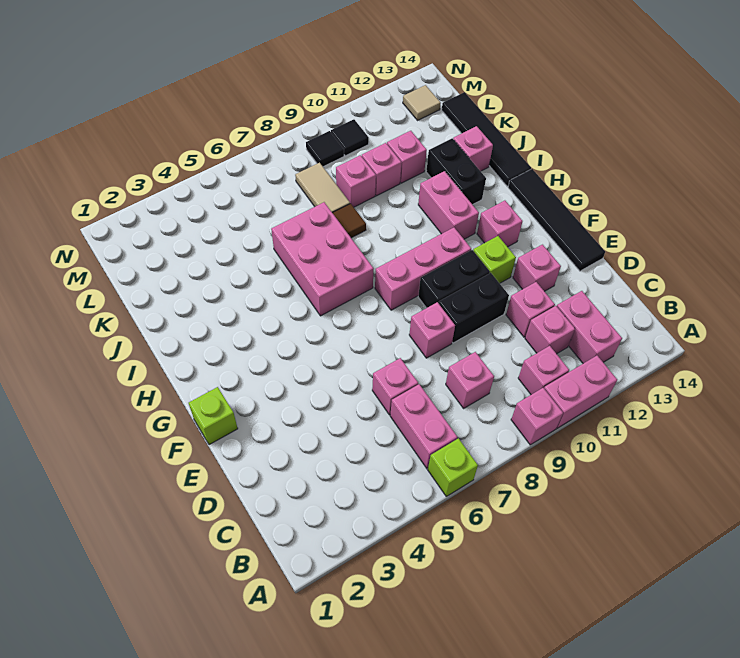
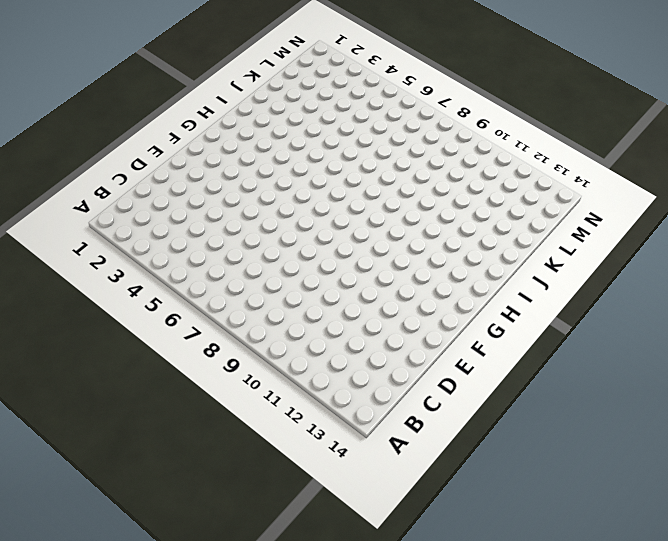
none -> lime brick A6 level 1
none -> pink brick A9 level 1
none -> pink brick A10:A11 level 1
none -> pink brick B6:C6 level 1

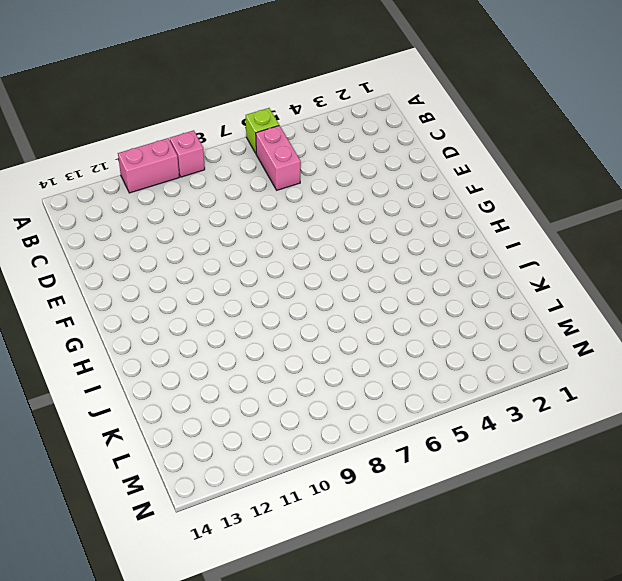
none -> pink brick B10 level 1
none -> pink brick B12:C12 level 1
none -> pink brick C8 level 1
none -> pink brick C11 level 1

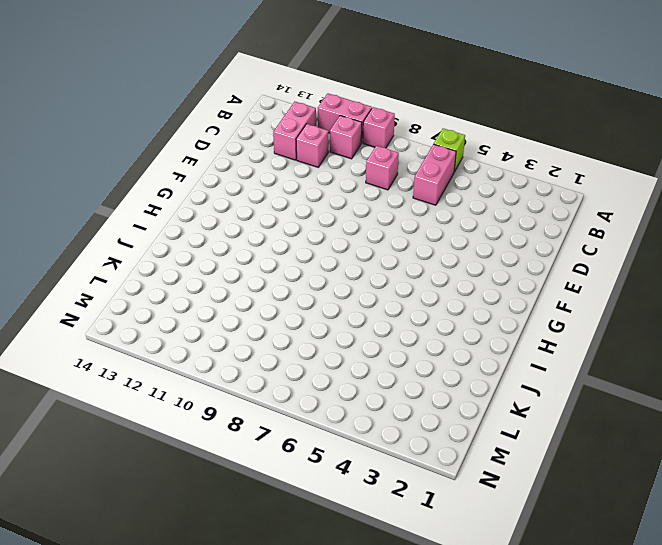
none -> pink brick D6 level 1
none -> pink brick D11 level 1
none -> pink brick E8 level 1
none -> black brick E9:E10 level 1

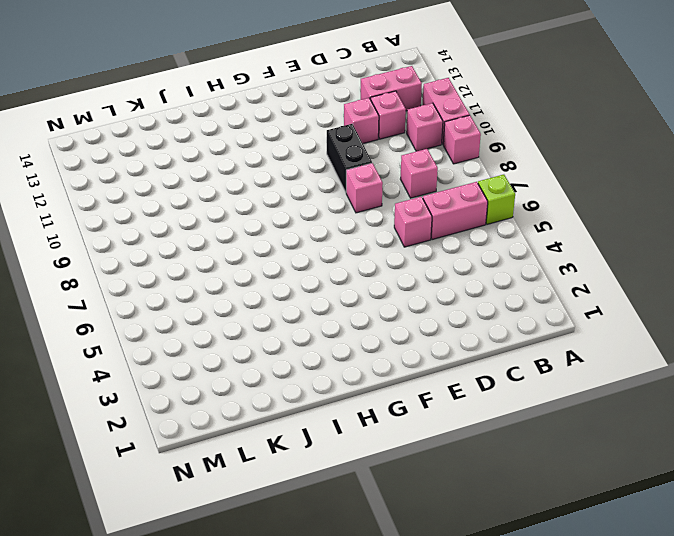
none -> pink brick E12 level 1
none -> black tile E14:H14 level 1
none -> lime brick F1 level 1
none -> black brick F9:F10 level 1

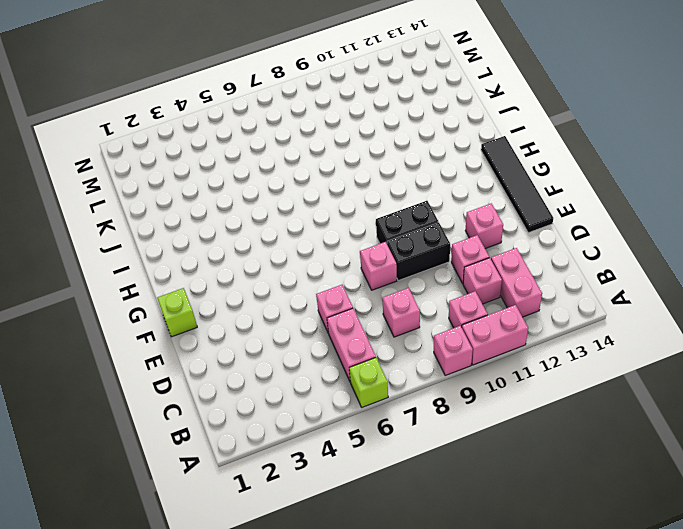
none -> lime brick F11 level 1
none -> pink brick G8:G10 level 1
none -> pink brick G12 level 1
none -> pink brick H6:J7 level 1

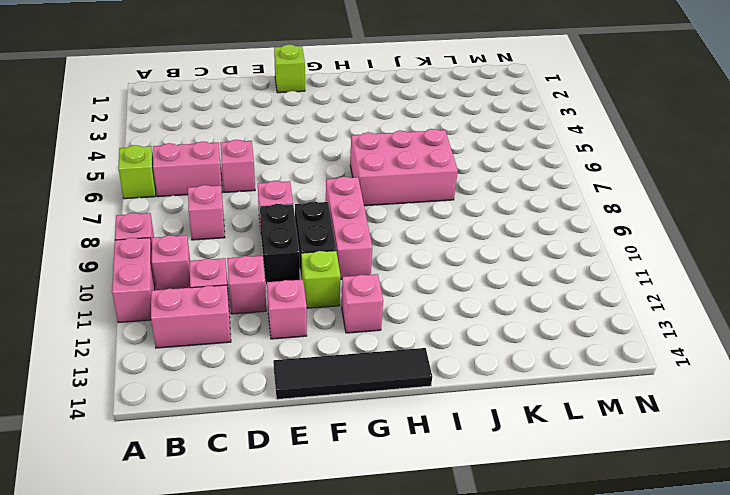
none -> pink brick H11:I11 level 1
none -> black brick I12:J12 level 1
none -> black tile I14:L14 level 1
none -> brown tile J8 level 1

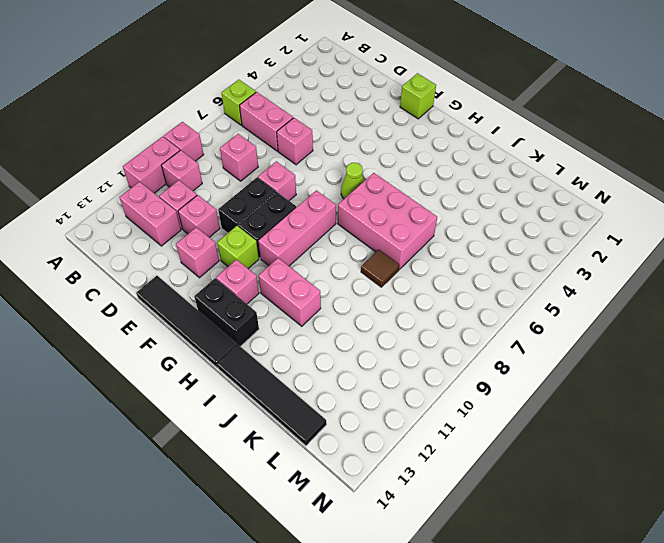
lime cone G6 level 1 -> none
black brick G13:H13 level 1 -> black brick I12:J12 level 1
none -> pink brick J13 level 1
none -> tan tile K8:L8 level 1
none -> pink brick K9 level 1
none -> pink brick K10 level 1

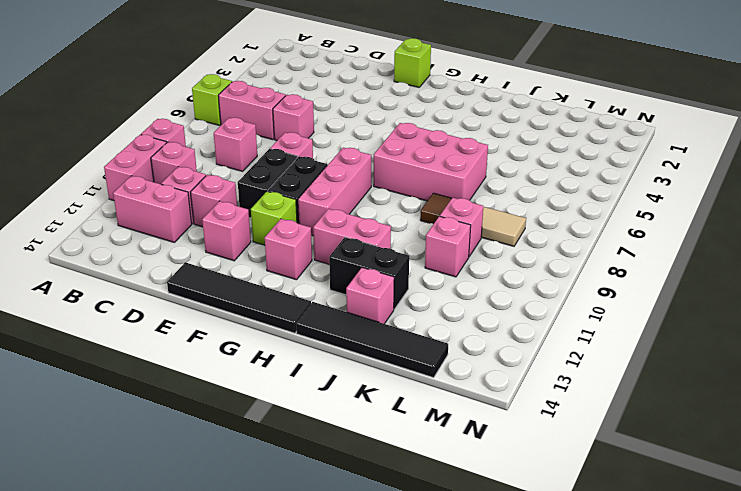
none -> pink brick K11 level 1
none -> black tile M9 level 1
none -> black tile M10 level 1
none -> tan tile M13 level 1

